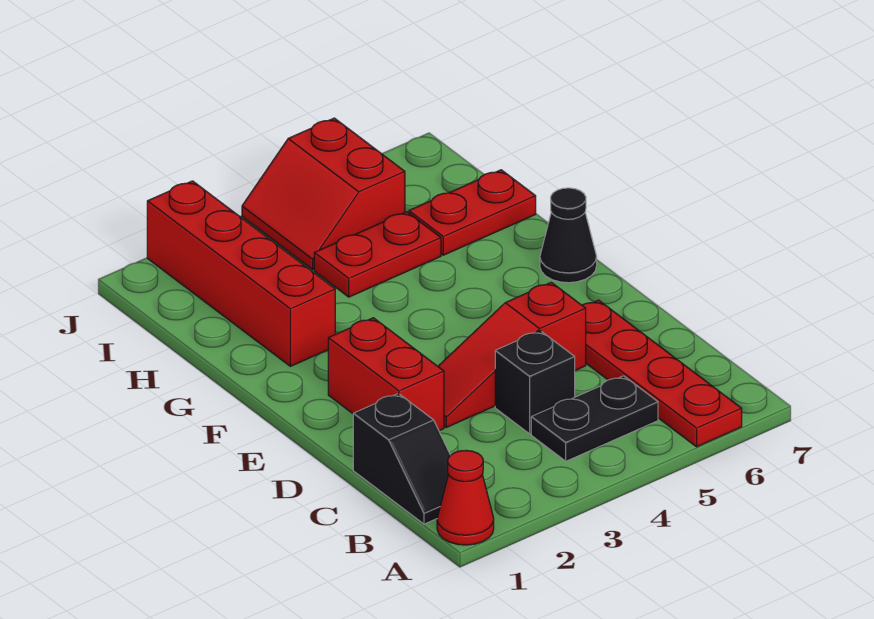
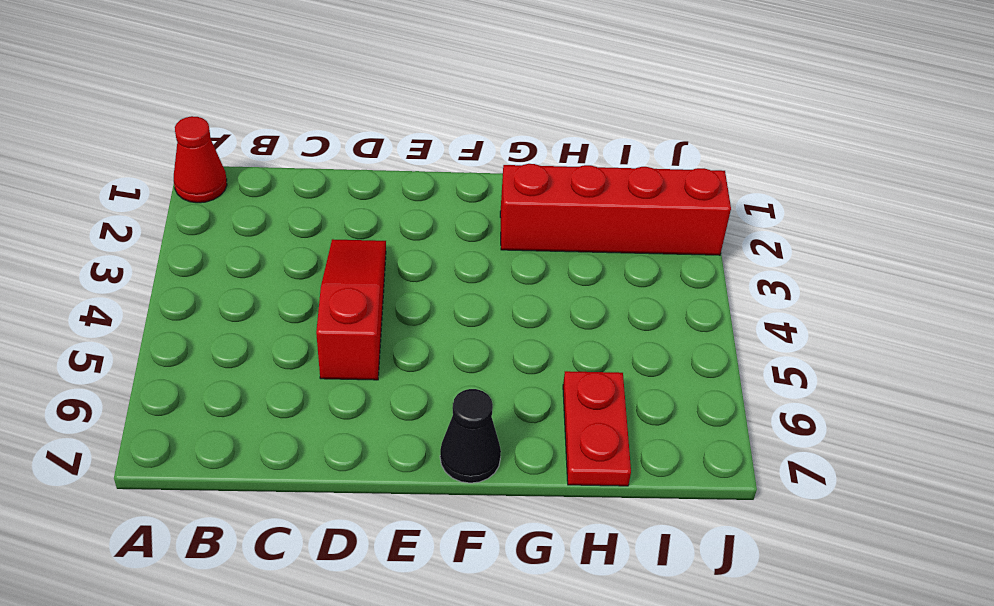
none -> red plate A6:D6 level 1
none -> black slope B1:C1 level 1 top C
none -> black plate B4:B5 level 1

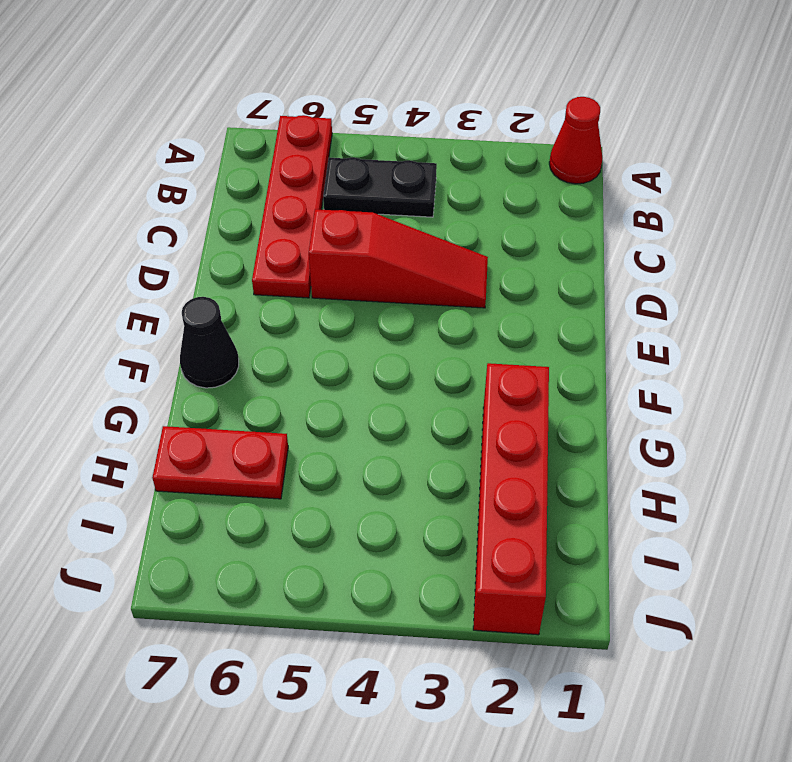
none -> black slope B1:C1 level 1 top C
none -> black brick C4 level 1
none -> red brick D2:E2 level 1

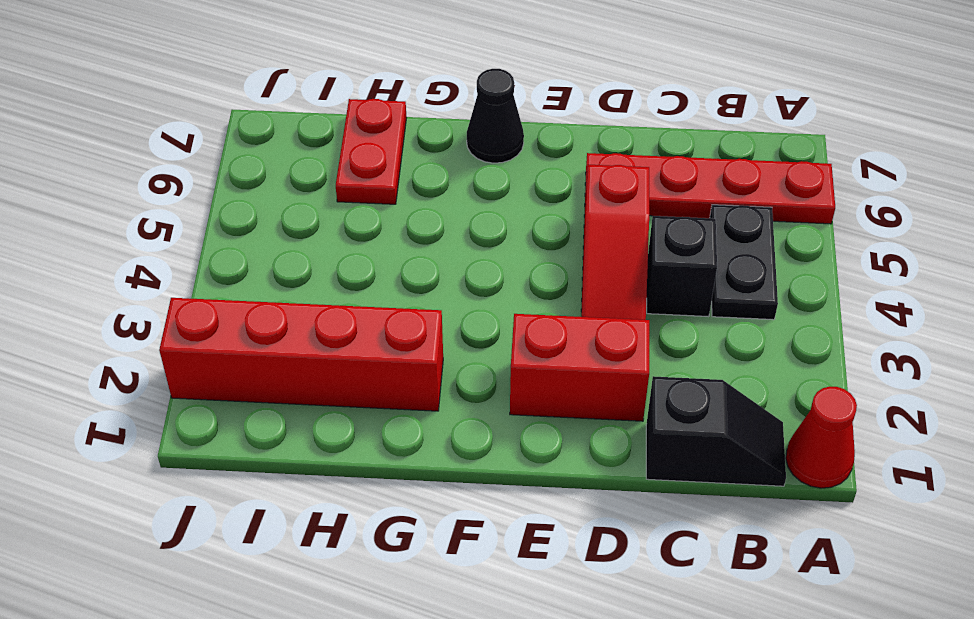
none -> red plate H4:H5 level 1
none -> red slope I4:J5 level 1 top 5

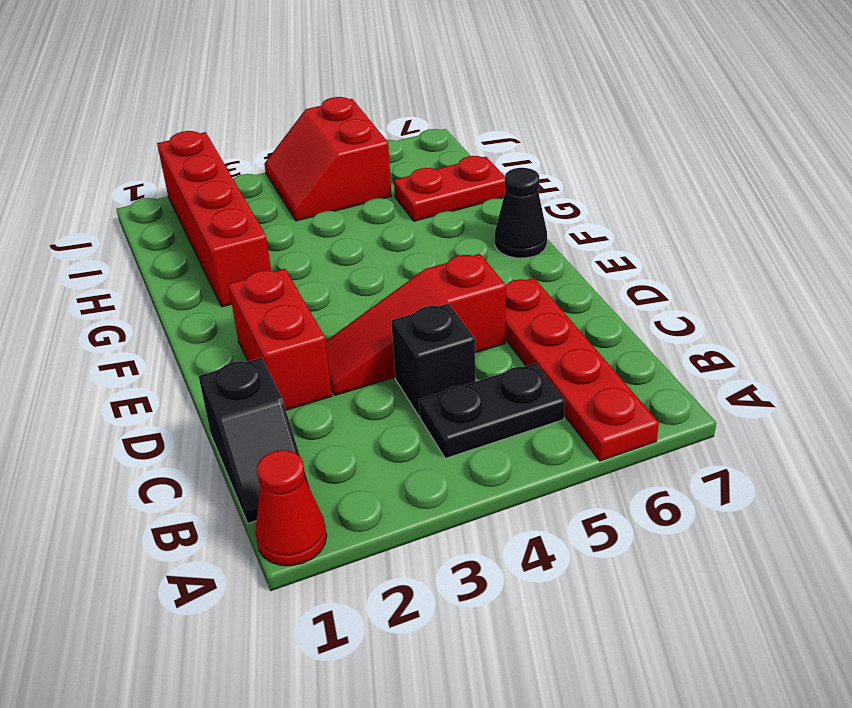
none -> red plate H4:H5 level 1

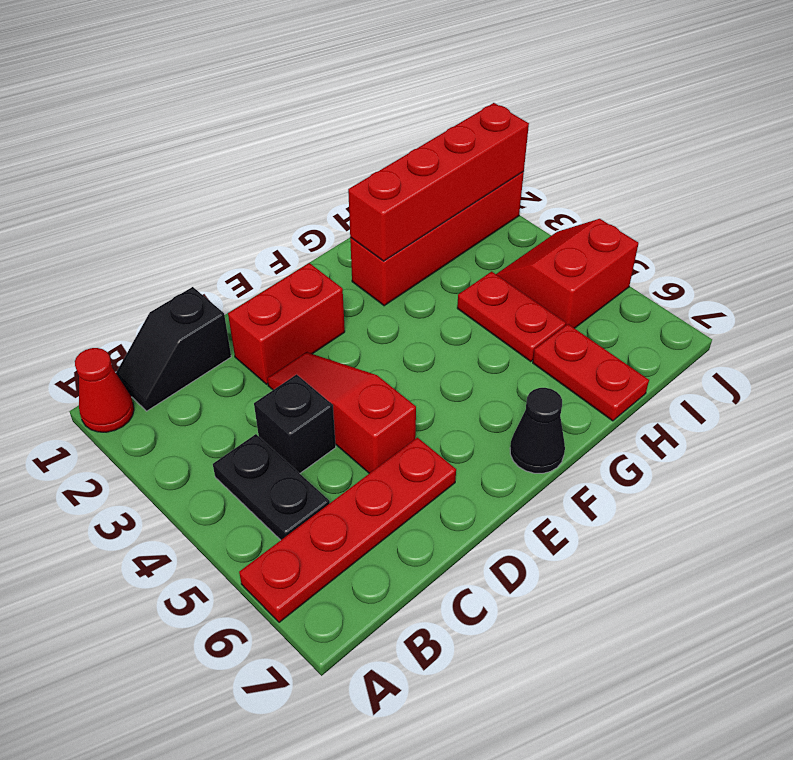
red brick G2:J2 level 2 -> none

